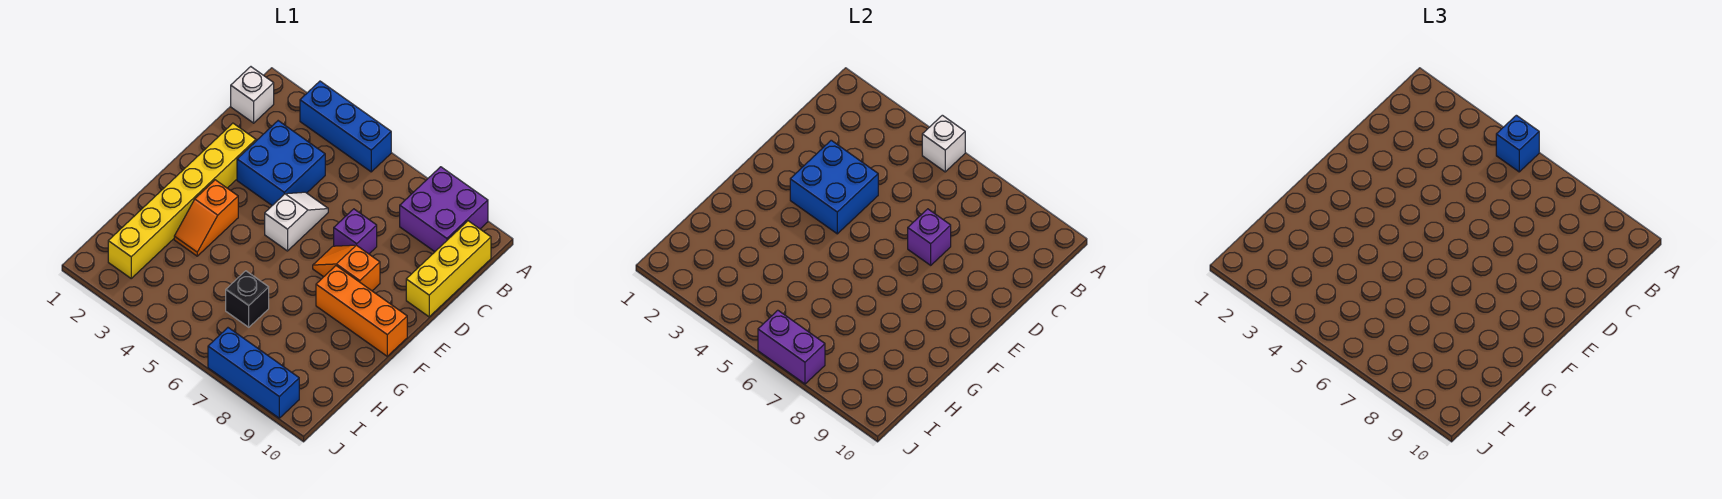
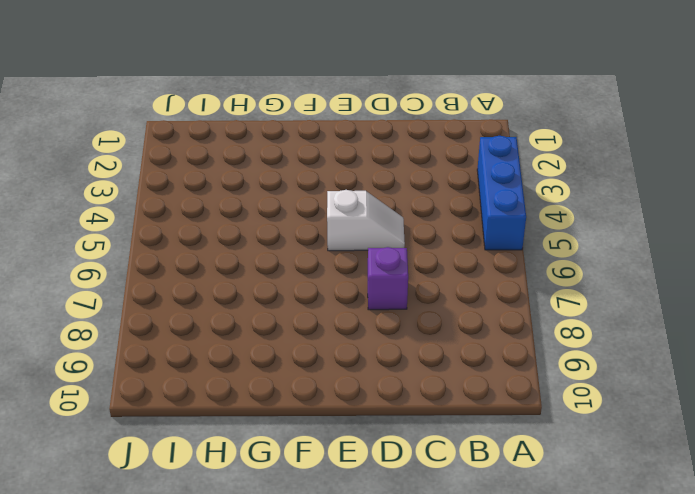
none -> purple brick A8:B9 level 1
none -> white brick B1 level 1
none -> yellow brick B10:D10 level 1

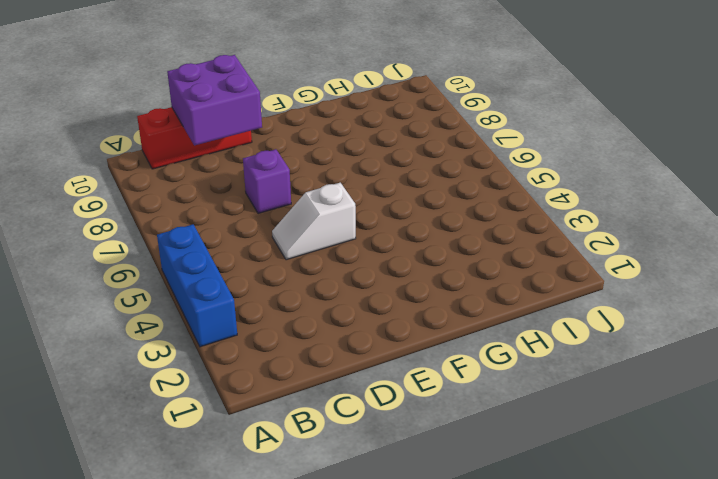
red brick B10:D10 level 1 -> yellow brick B10:D10 level 1
purple brick C9:D10 level 2 -> purple brick A8:B9 level 1
none -> white brick B1 level 1
none -> blue brick C3:D4 level 1
none -> yellow brick D2:I2 level 1

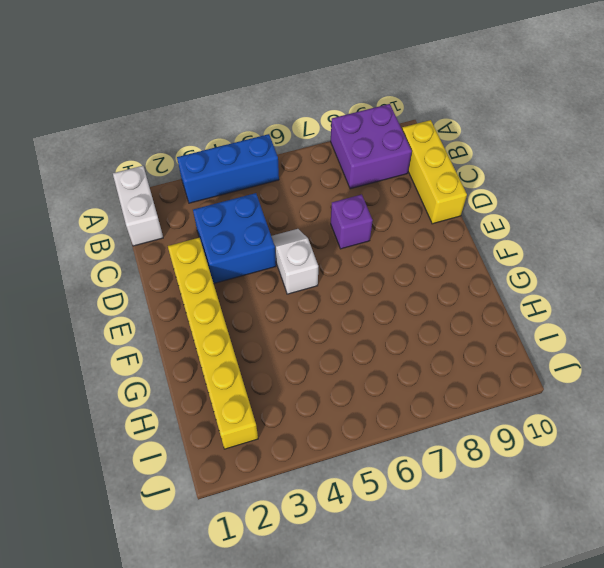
white brick A1:B1 level 1 -> white brick B1 level 1
none -> orange slope E7:E8 level 1 top 8
none -> orange slope F3:G3 level 1 top F
none -> orange brick F8:F10 level 1

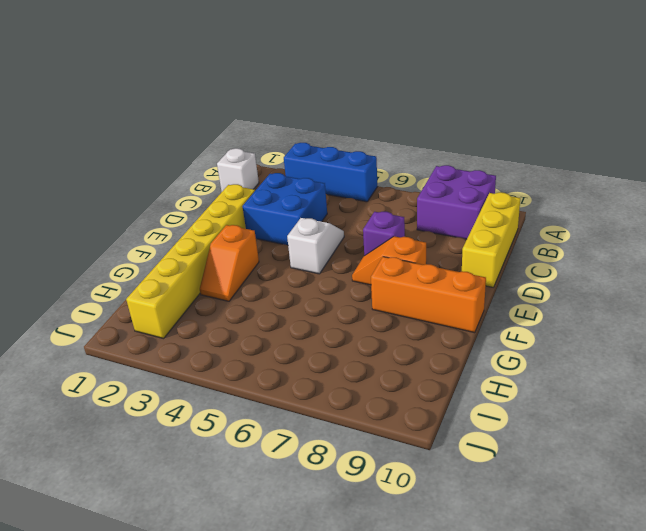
none -> black brick H6 level 1
none -> blue brick J7:J9 level 1
none -> white brick A5 level 2

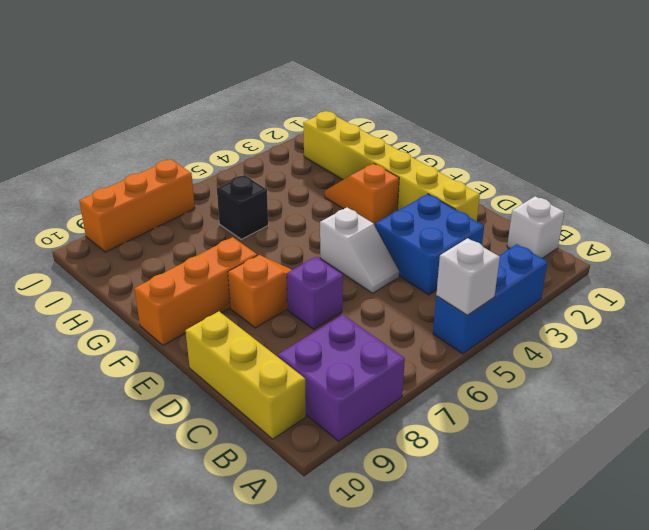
orange brick J7:J9 level 1 -> blue brick J7:J9 level 1
none -> blue brick D3:E4 level 2
none -> purple brick D7 level 2
none -> purple brick J6:J7 level 2

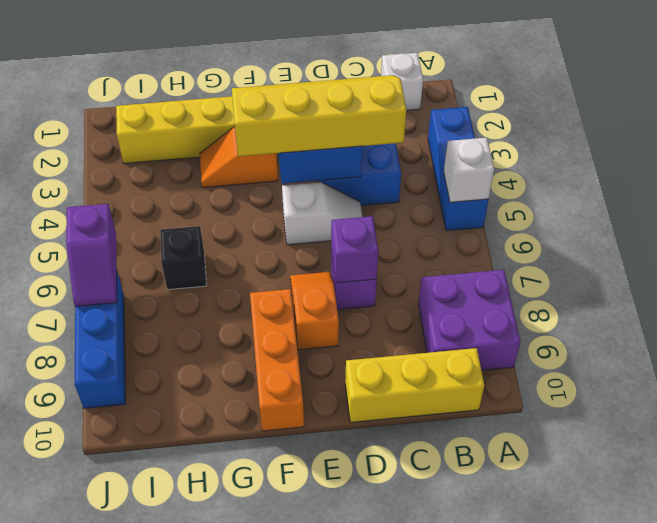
yellow slope C3:F4 level 3 top 4 -> none
purple slope J6:J7 level 2 top 6 -> purple brick J6:J7 level 2
none -> blue brick A5 level 3

